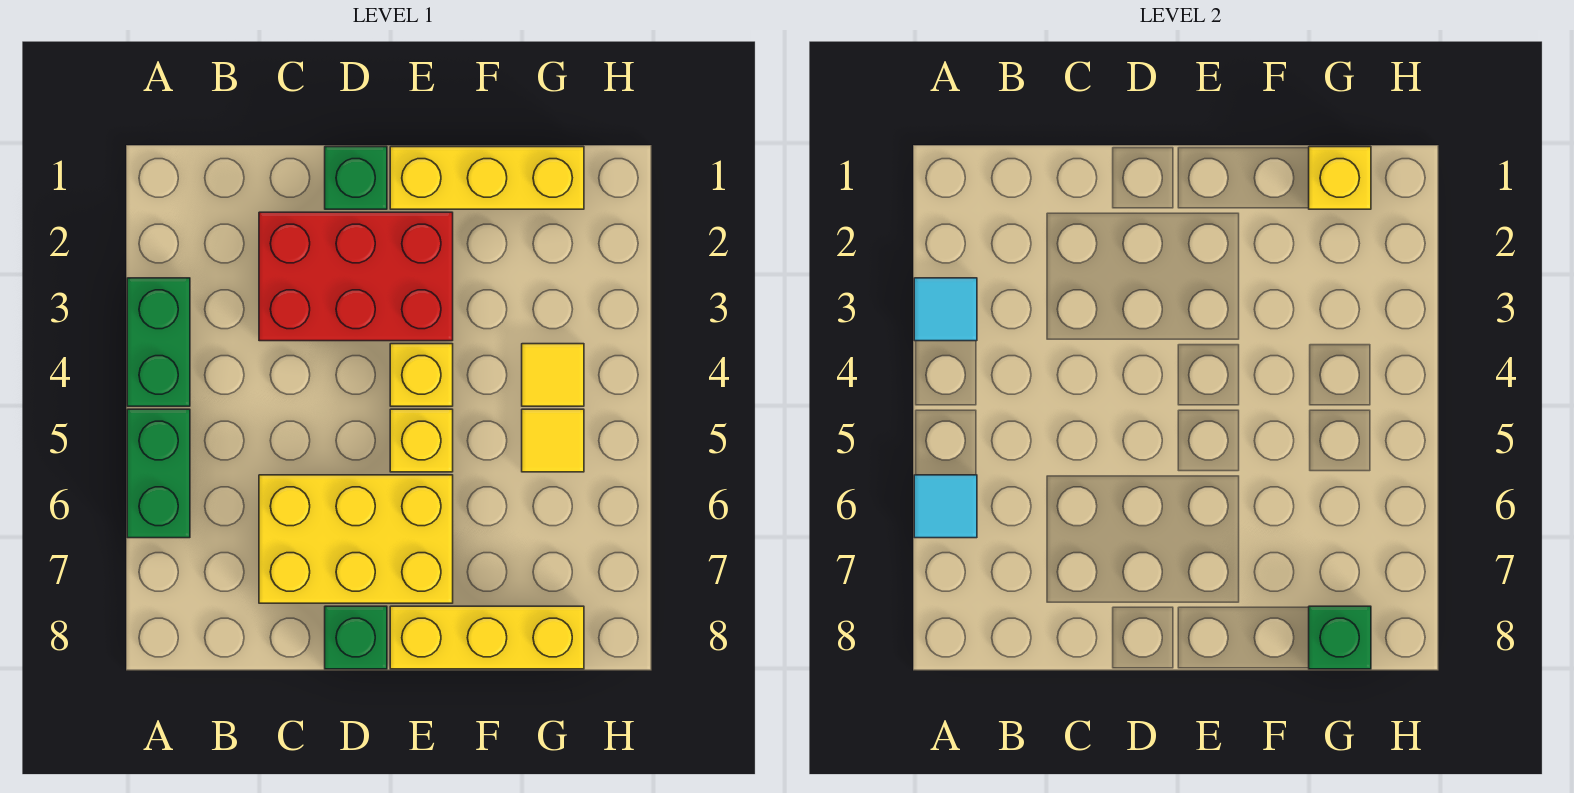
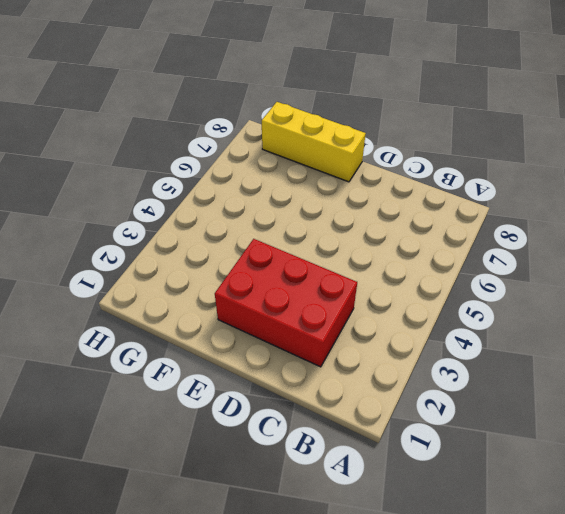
none -> green brick A3:A4 level 1
none -> green brick A5:A6 level 1
none -> yellow brick C6:E7 level 1

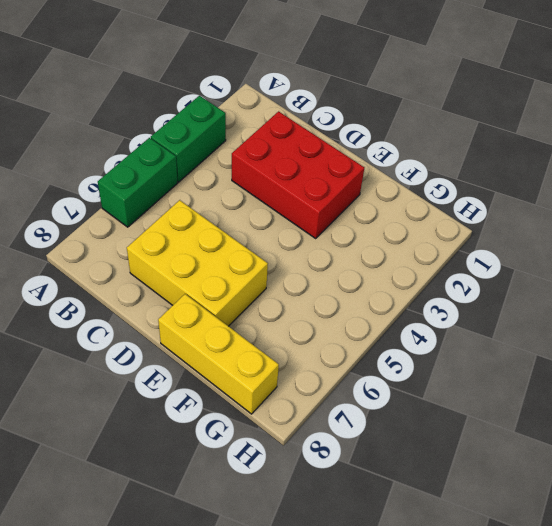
none -> green brick D1 level 1
none -> green brick D8 level 1
none -> yellow brick E1:G1 level 1

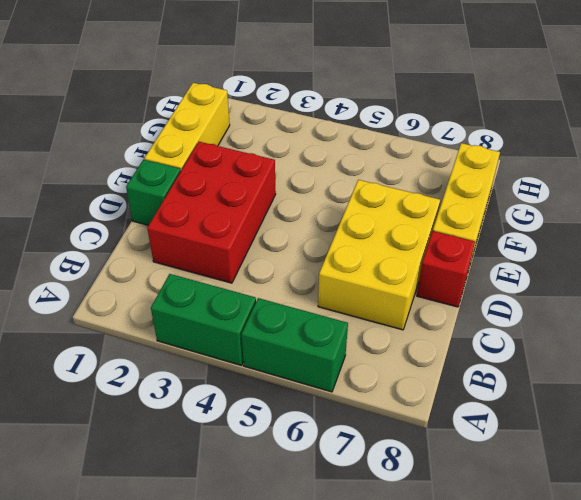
red brick D8 level 1 -> green brick D8 level 1
none -> yellow brick E4 level 1
none -> yellow brick E5 level 1
none -> yellow tile G4 level 1

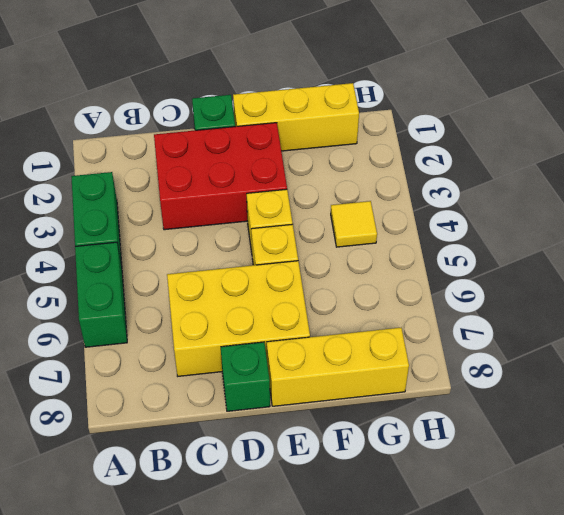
none -> yellow tile G5 level 1
none -> cyan tile A3 level 2
none -> cyan tile A6 level 2

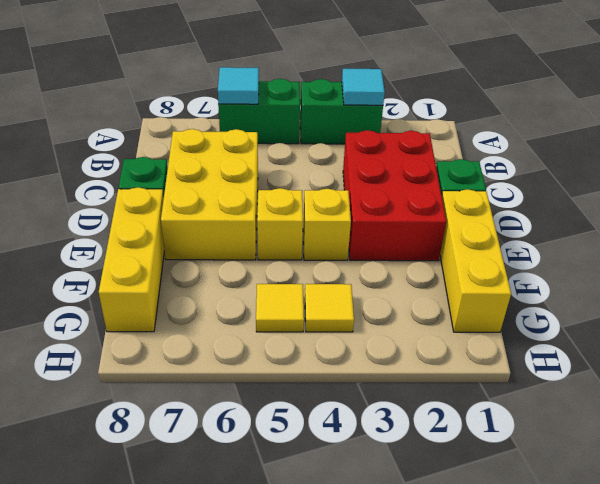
none -> yellow brick G1 level 2
none -> green brick G8 level 2

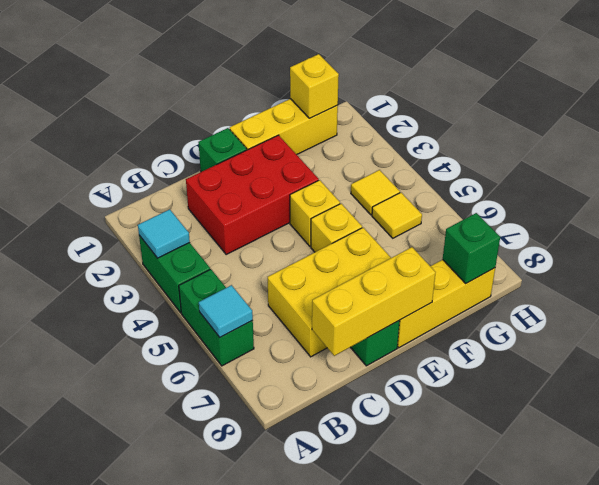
yellow brick C8:E8 level 2 -> none

